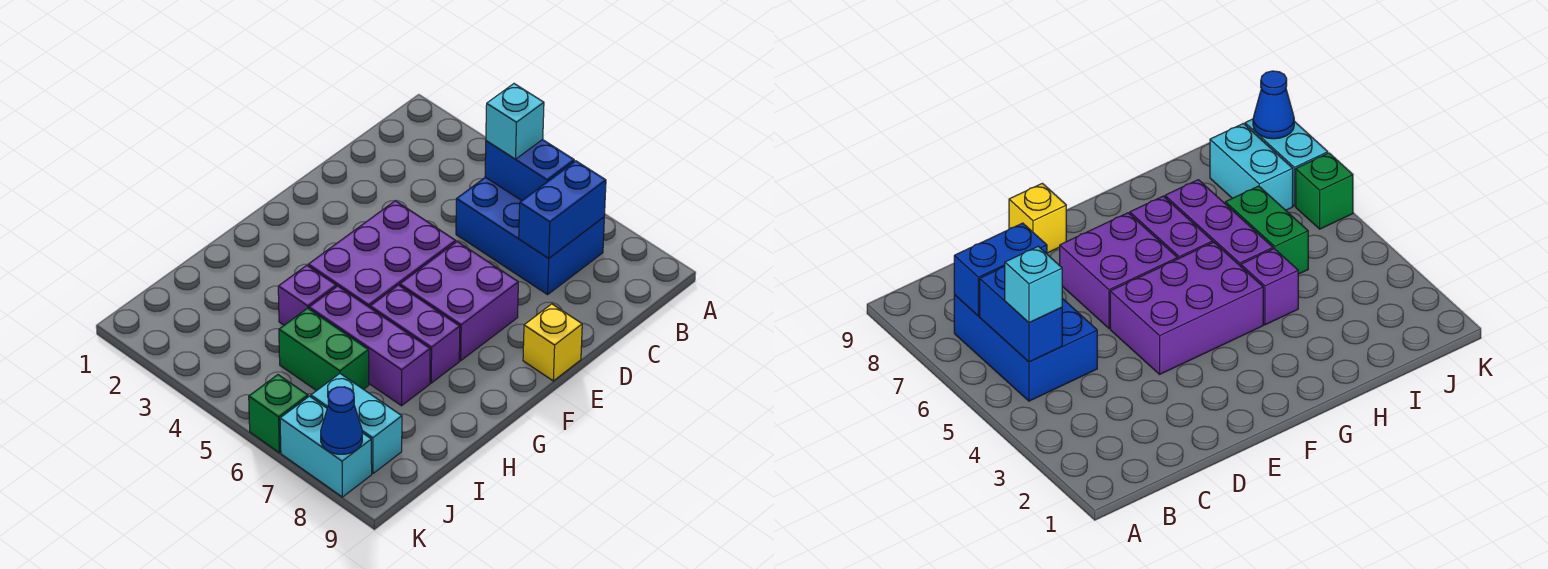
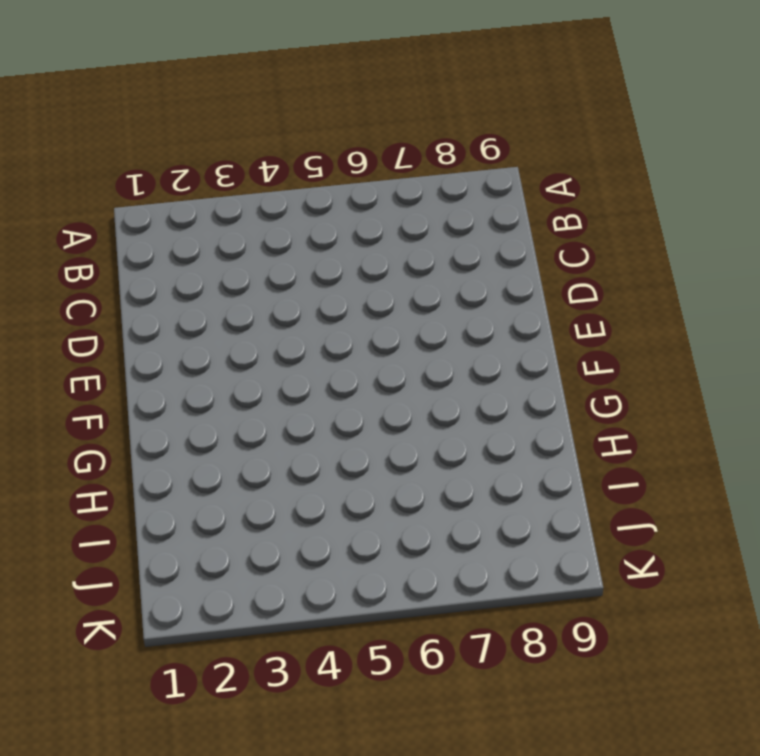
none -> blue brick B5:C7 level 1
none -> purple brick E4:G5 level 1
none -> purple brick E6:F7 level 1

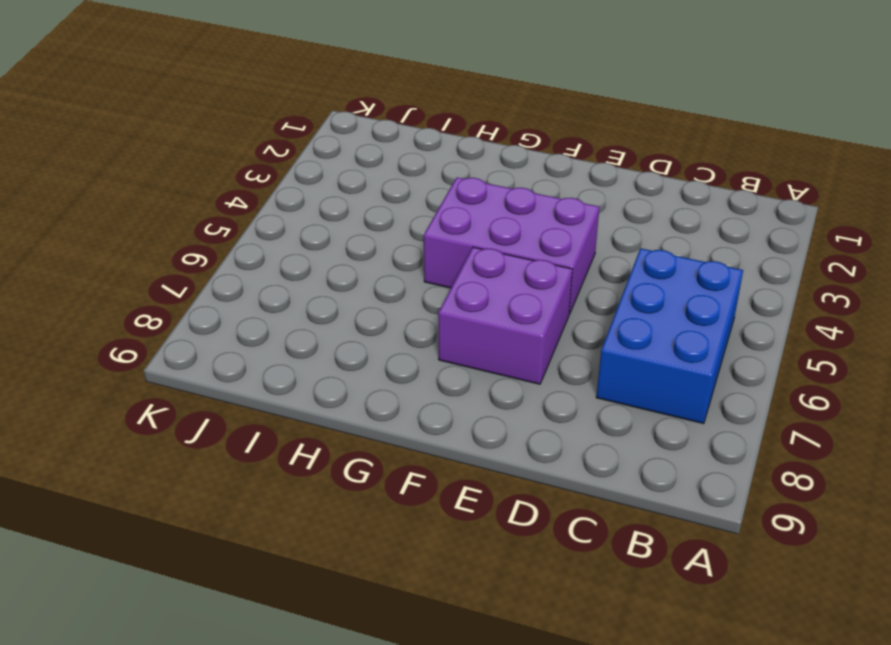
none -> yellow brick E9 level 1
none -> purple brick G6:G7 level 1
none -> purple brick H4 level 1

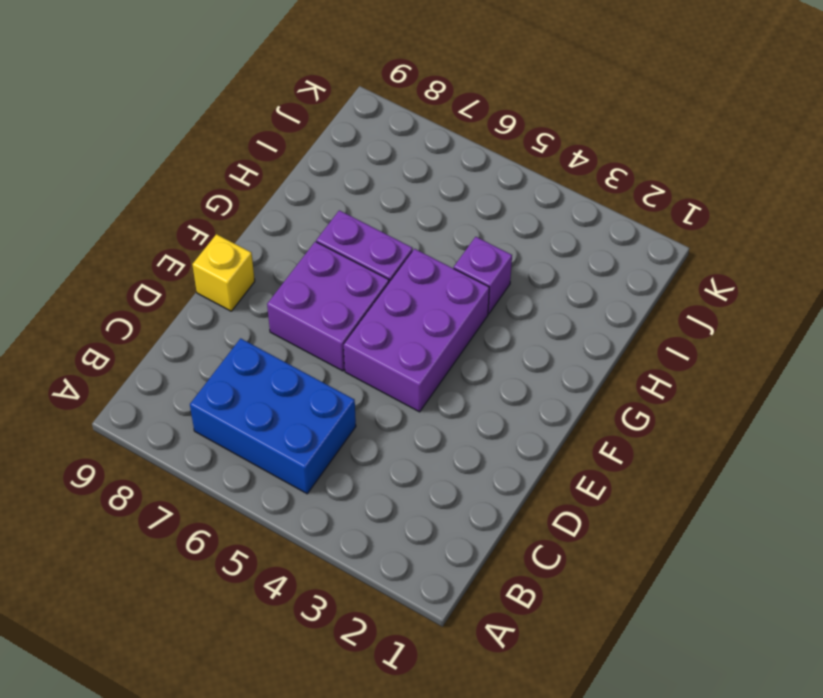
none -> purple brick H5:H7 level 1
none -> green brick I5:I6 level 1
none -> cyan brick J7:J8 level 1

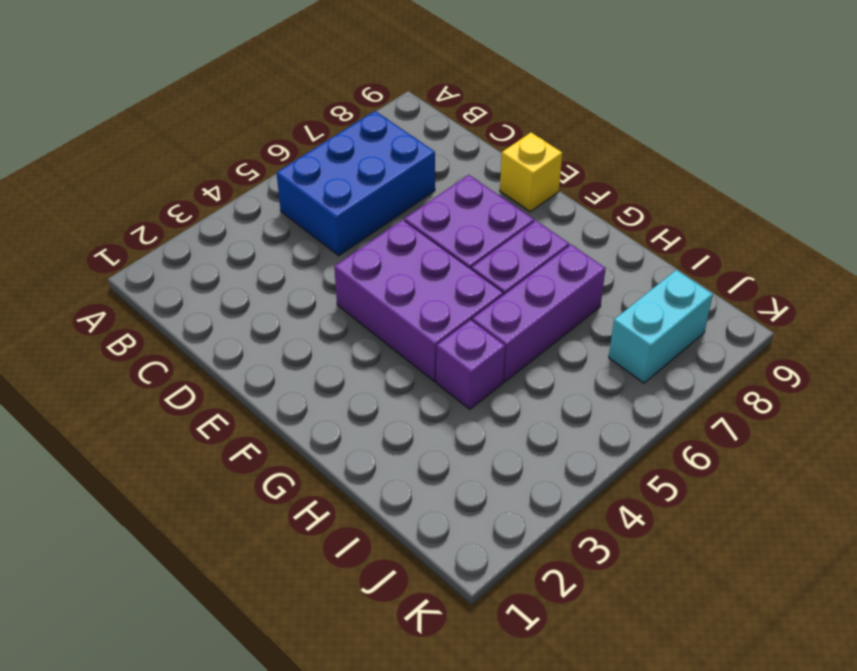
none -> green brick I5:I6 level 1
none -> green brick K6 level 1
none -> cyan brick K7:K8 level 1

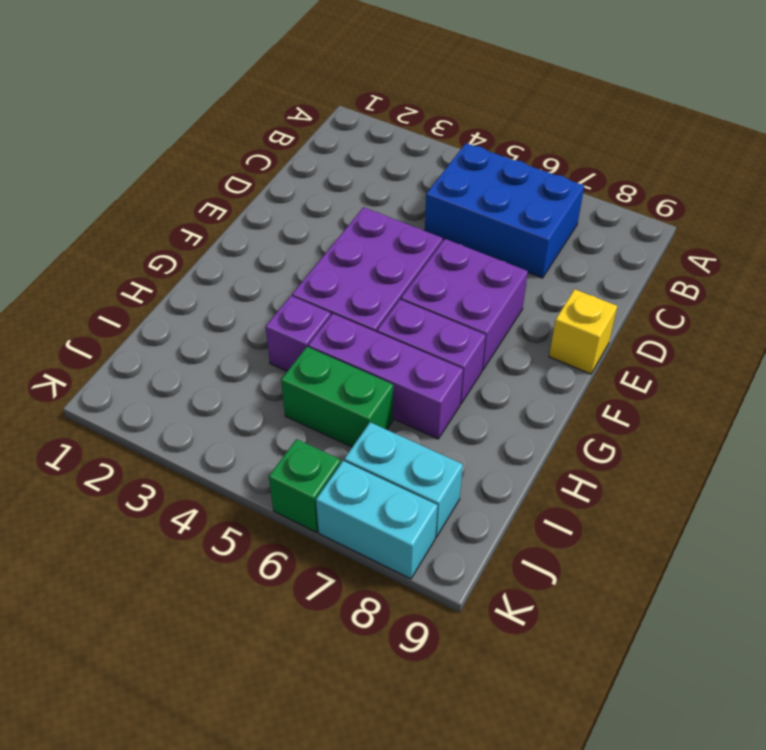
none -> blue brick B5:B6 level 2
none -> blue brick B7:C7 level 2
none -> blue cone K8 level 2

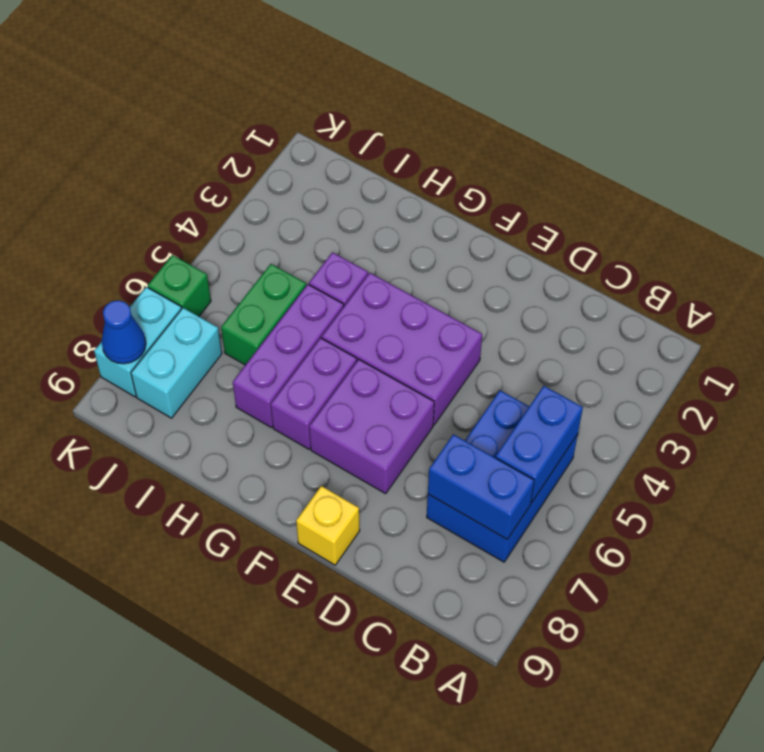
none -> cyan brick B5 level 3

